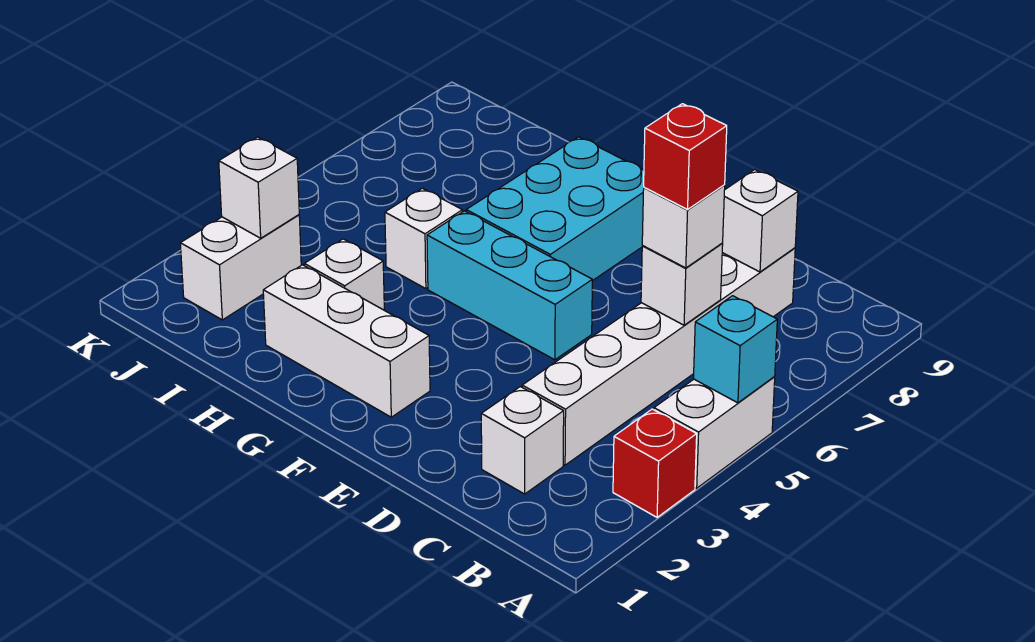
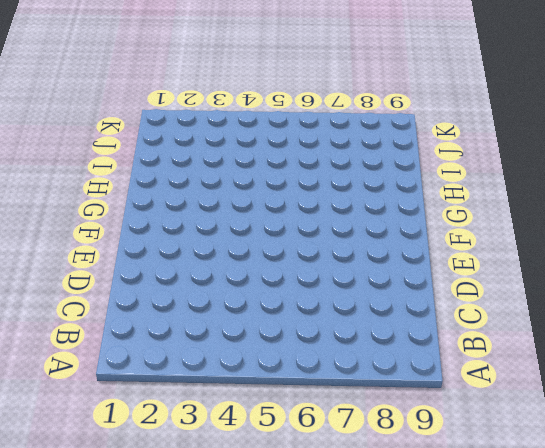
none -> red brick A3 level 1
none -> white brick A4:A5 level 1
none -> white brick C2 level 1

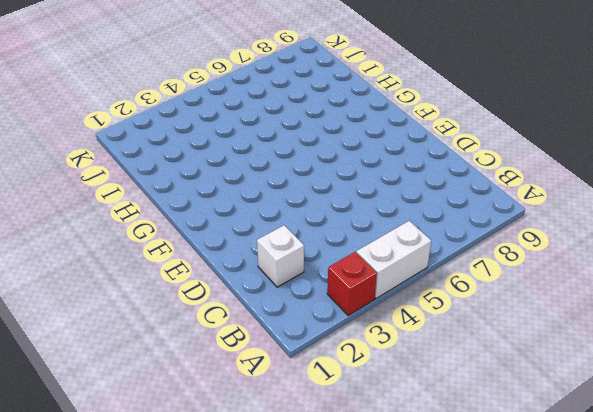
none -> white brick C3:C8 level 1
none -> cyan brick E5:G5 level 1
none -> white brick F2:H2 level 1

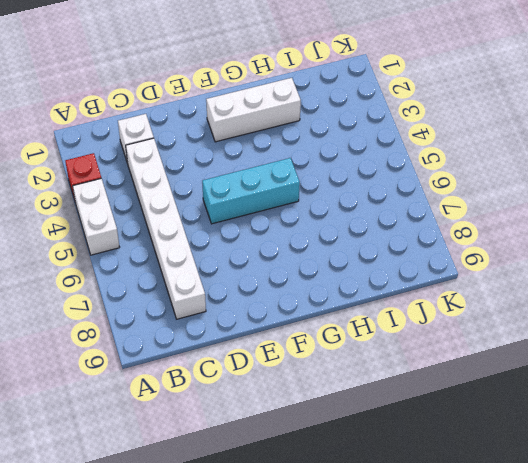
none -> cyan brick F6:G8 level 1
none -> white brick H3 level 1
none -> white brick H5 level 1

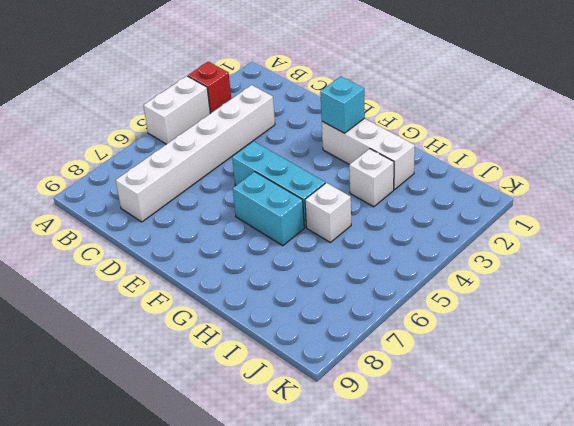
cyan brick F2 level 2 -> cyan brick A5 level 2
cyan brick F6:G6 level 1 -> cyan brick F6:G8 level 1
none -> white brick C2 level 1
none -> white brick J2:J3 level 1
none -> white brick C6 level 2

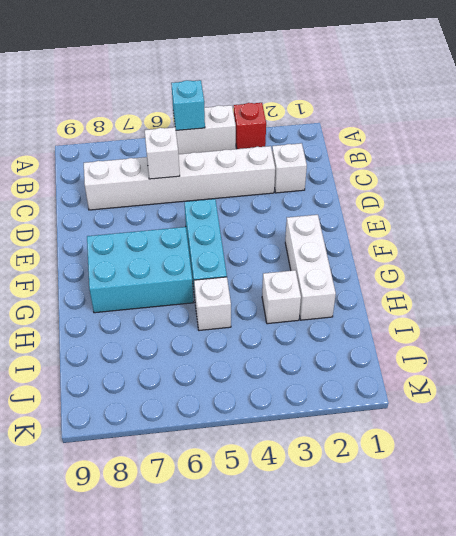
none -> white brick J2:J3 level 1
none -> white brick C8 level 2
none -> white brick J3 level 2

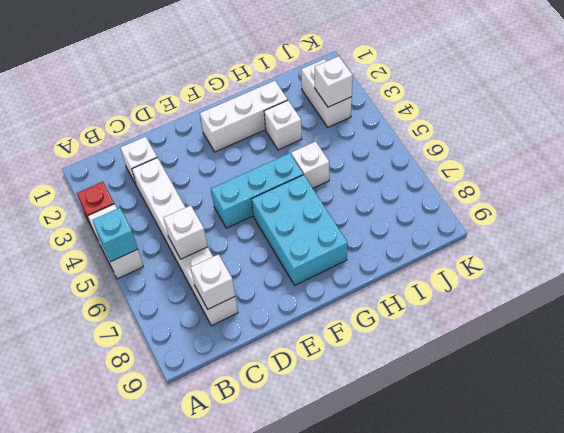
none -> white brick C6 level 3
none -> red brick C6 level 4

